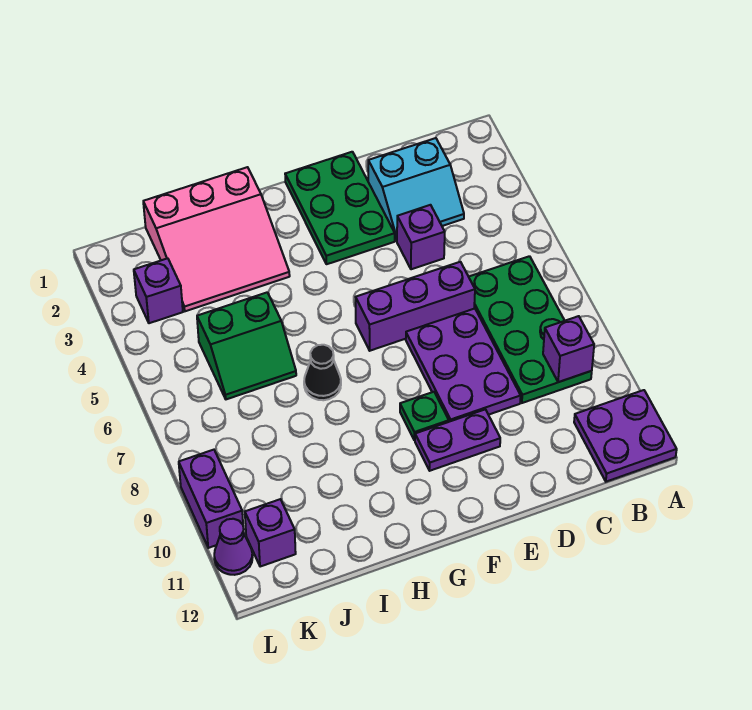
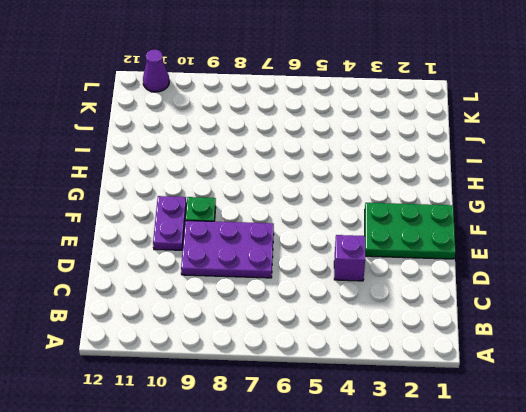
none -> purple plate A11:B12 level 1
none -> green plate B6:C9 level 1
none -> cyan slope C2:D3 level 1 top 2

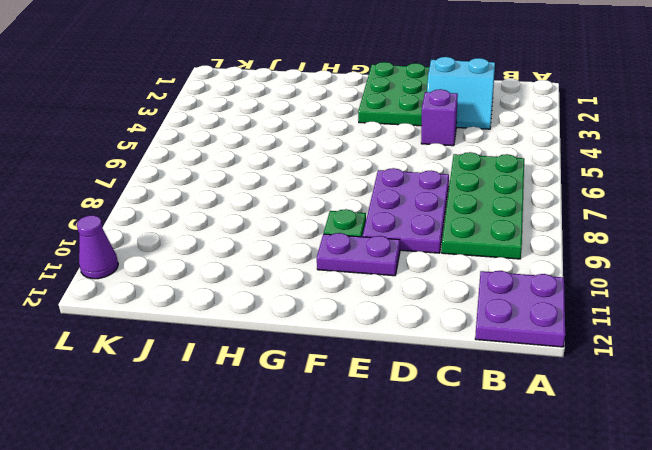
none -> purple brick D6:F6 level 1
none -> pink slope H1:J3 level 1 top 1
none -> black cone H7 level 1

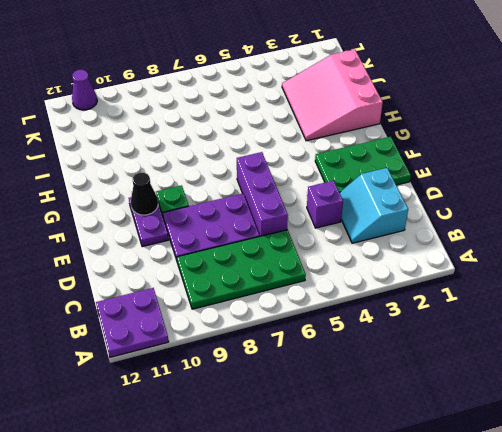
black cone F10 level 2 -> black cone H7 level 1
none -> green slope I5:J6 level 1 top 5
none -> purple brick K3 level 1
none -> purple brick K11 level 1

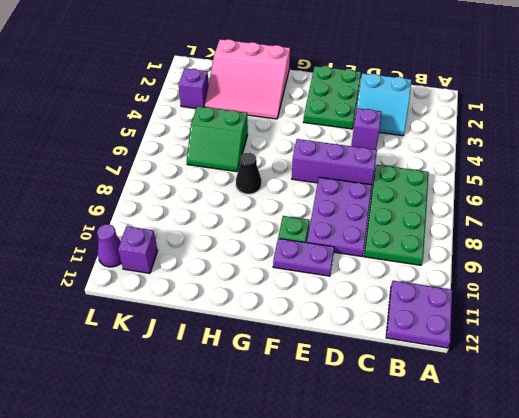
none -> purple brick L9:L10 level 1
none -> purple brick B9 level 2

